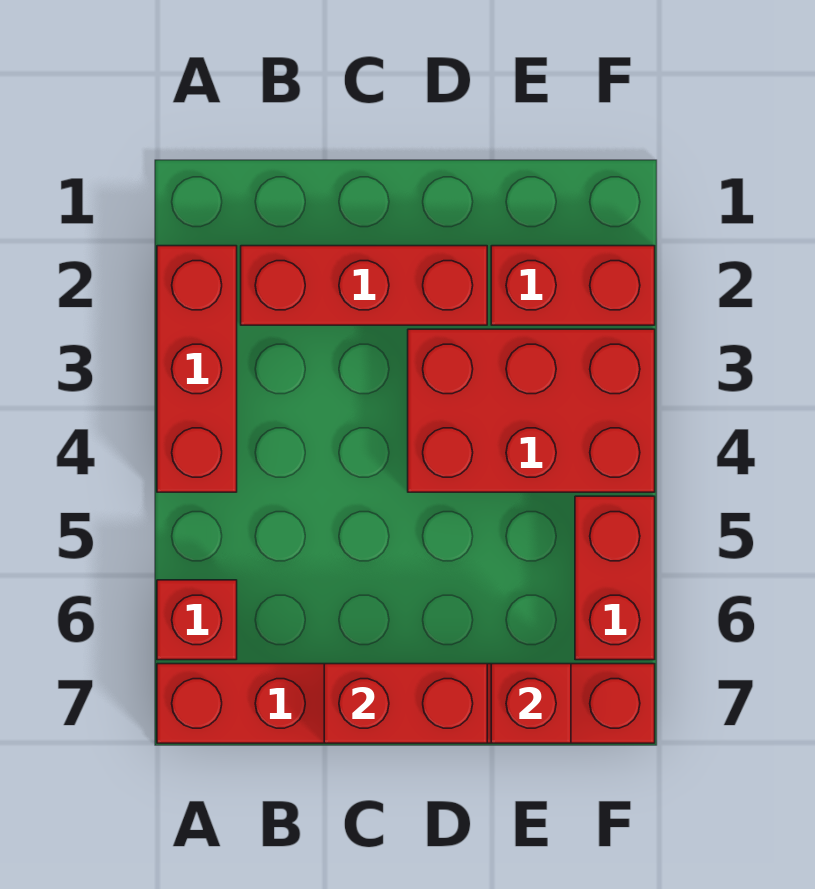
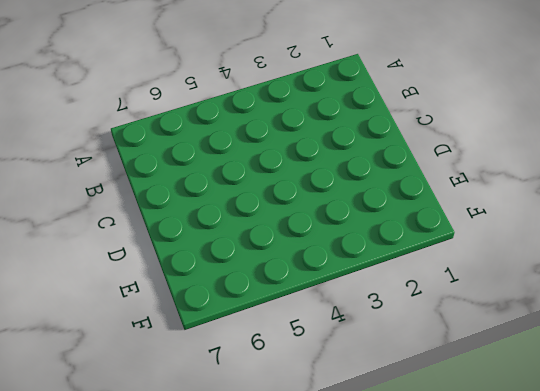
none -> red brick A2:A4 level 1
none -> red brick A6 level 1

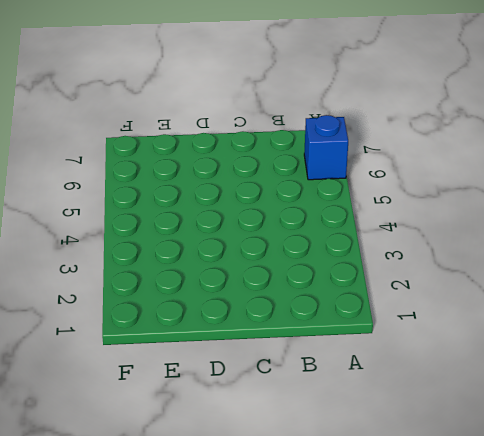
blue brick A6 level 1 -> red brick A6 level 1
none -> red brick A2:A4 level 1
none -> red brick A7:F7 level 1

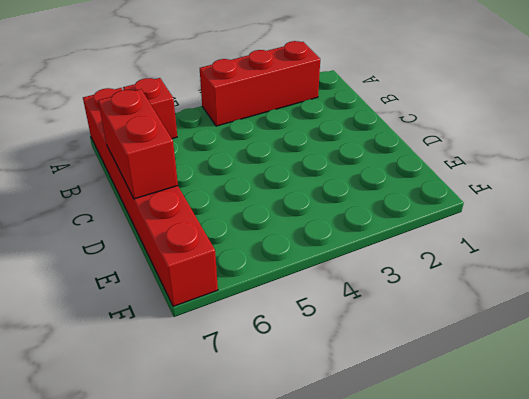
none -> red brick B2:D2 level 1
none -> red brick D3:F4 level 1

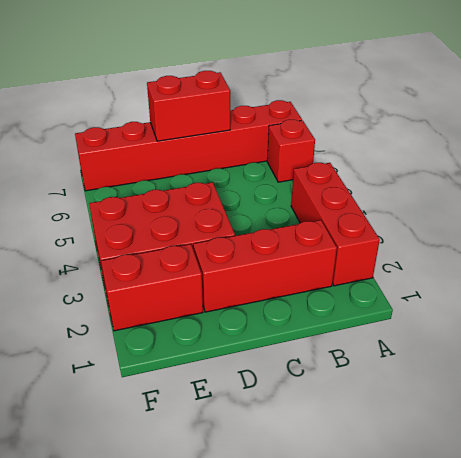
none -> red brick F5:F6 level 1
none -> red brick E7 level 2

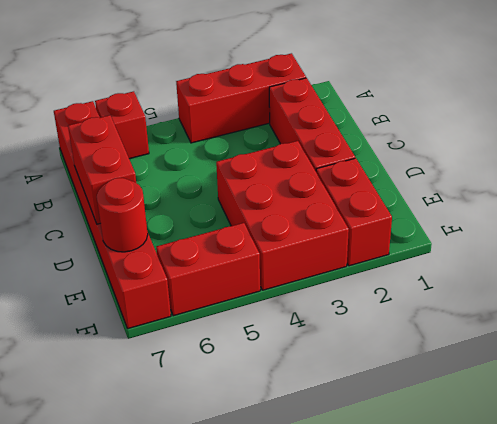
red round brick E7 level 2 -> red brick E7 level 2

